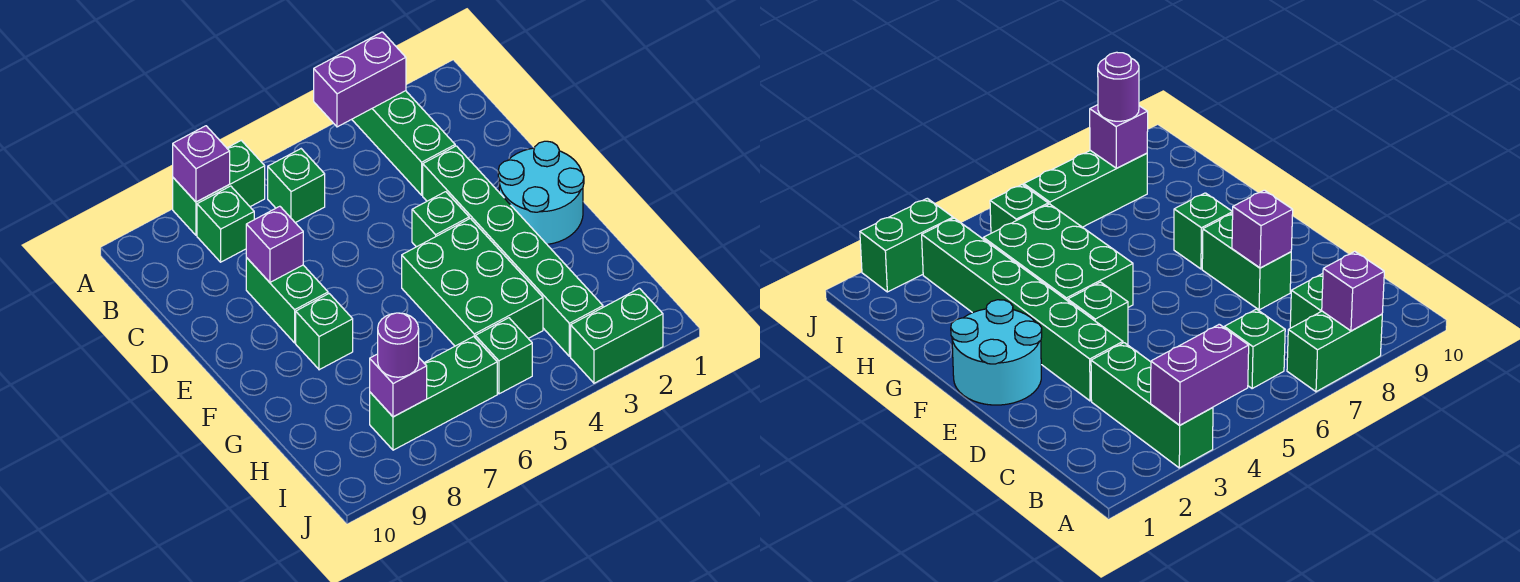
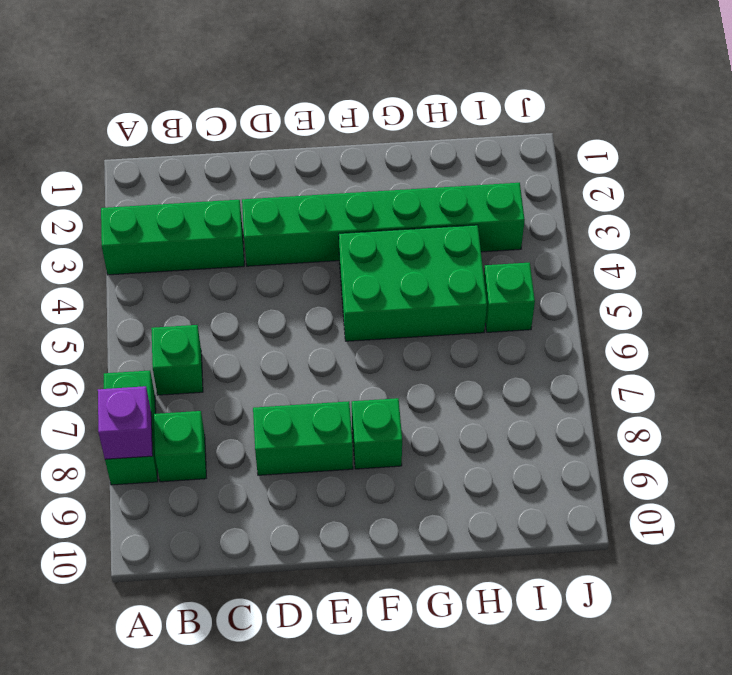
none -> cyan round brick E1:F2 level 1
none -> green brick E4 level 1
none -> green brick I6:I8 level 1

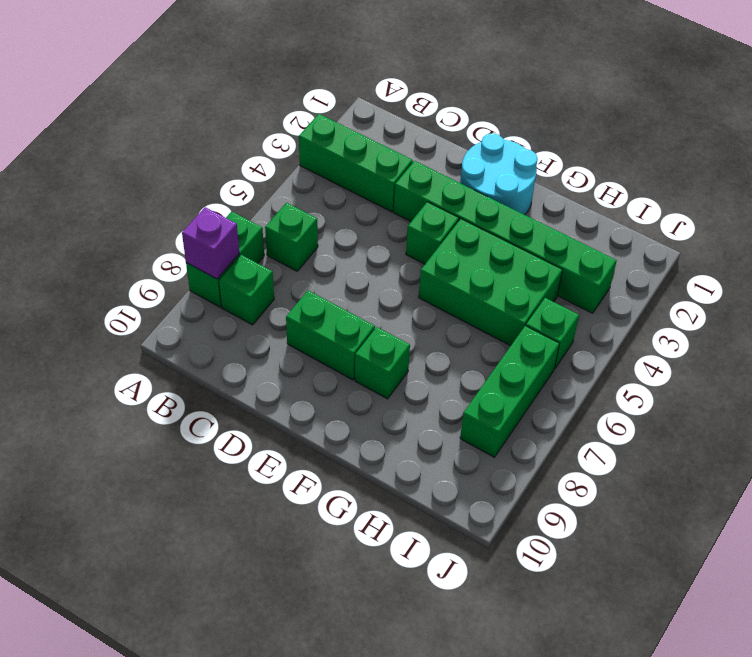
none -> green brick J2:J3 level 1
none -> purple brick A3:A4 level 2
none -> purple brick D8 level 2

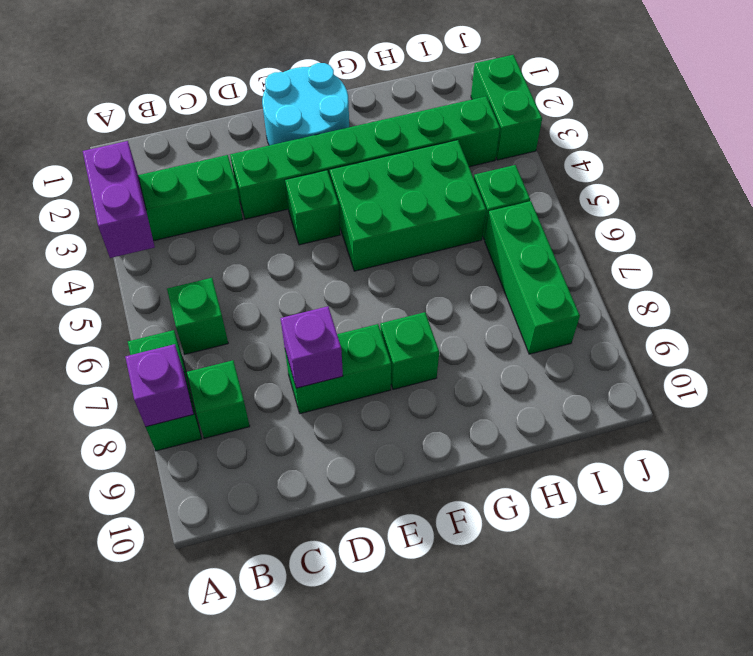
none -> purple brick I8 level 2
none -> purple round brick I8 level 3

